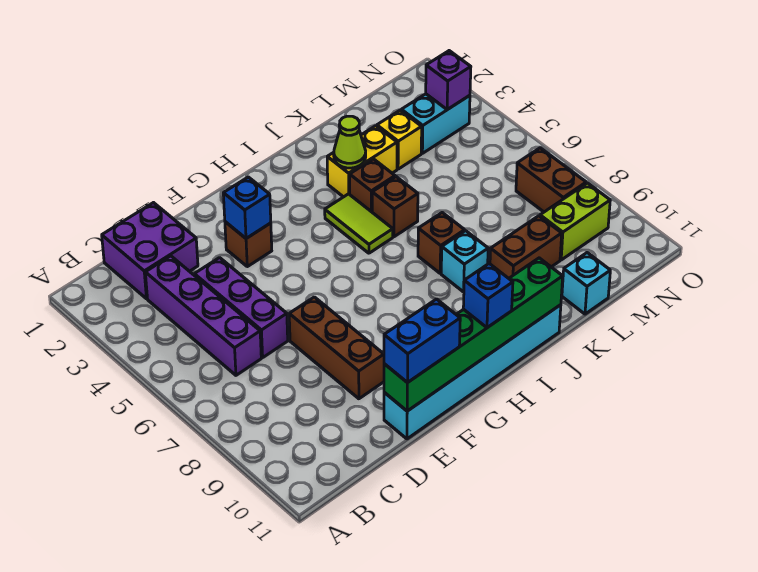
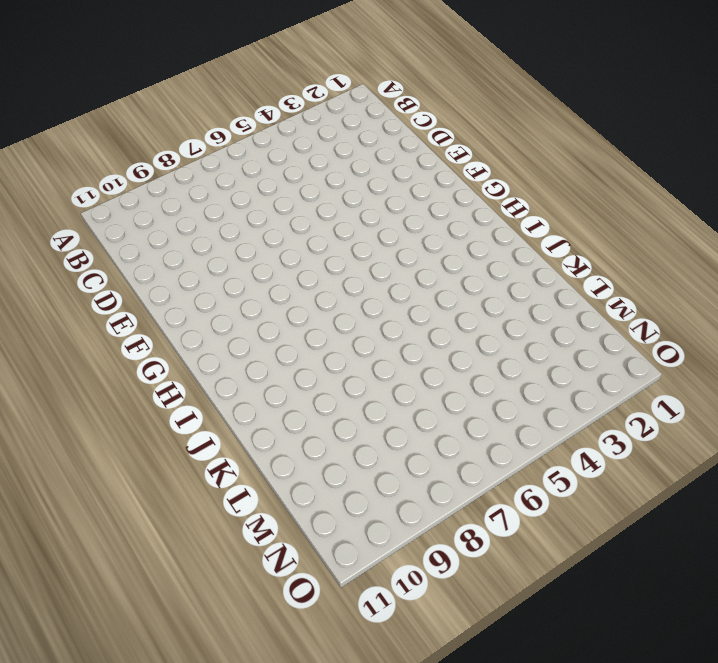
none -> purple brick C1:D2 level 1
none -> purple brick C3:C6 level 1
none -> purple brick D4:D6 level 1

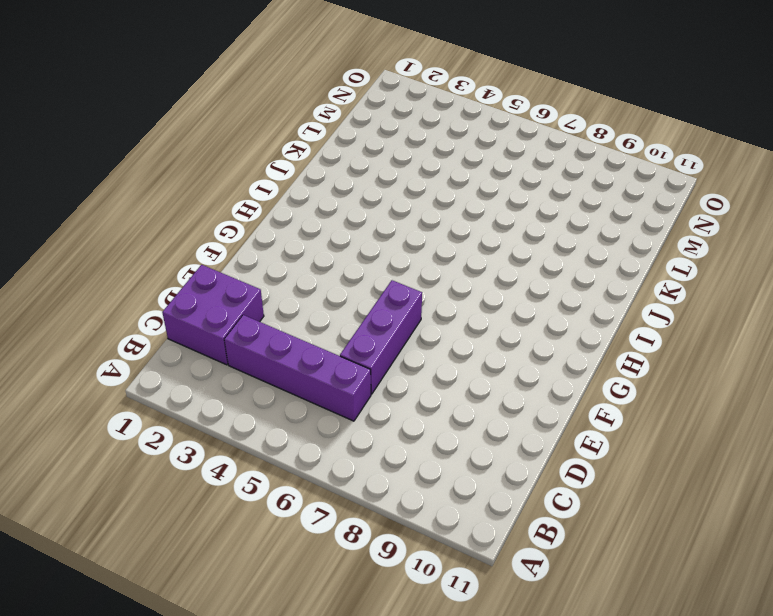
purple brick D6:F6 level 1 -> purple brick D4:D6 level 1
none -> brown brick E7:E9 level 1
none -> cyan brick E11:J11 level 1
none -> brown brick F3 level 1

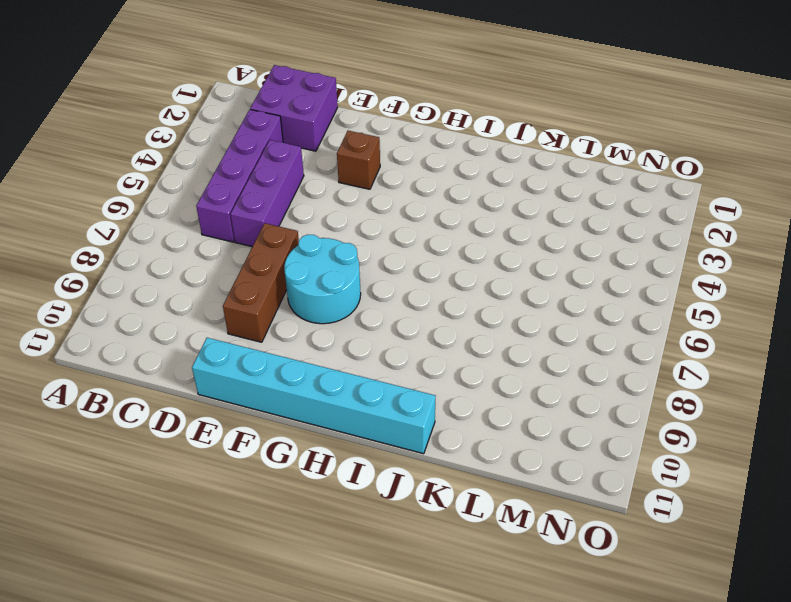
cyan round brick F7:G8 level 1 -> none
none -> lime tile I4:I5 level 1
none -> yellow brick J3:K3 level 1
none -> brown brick J4 level 1

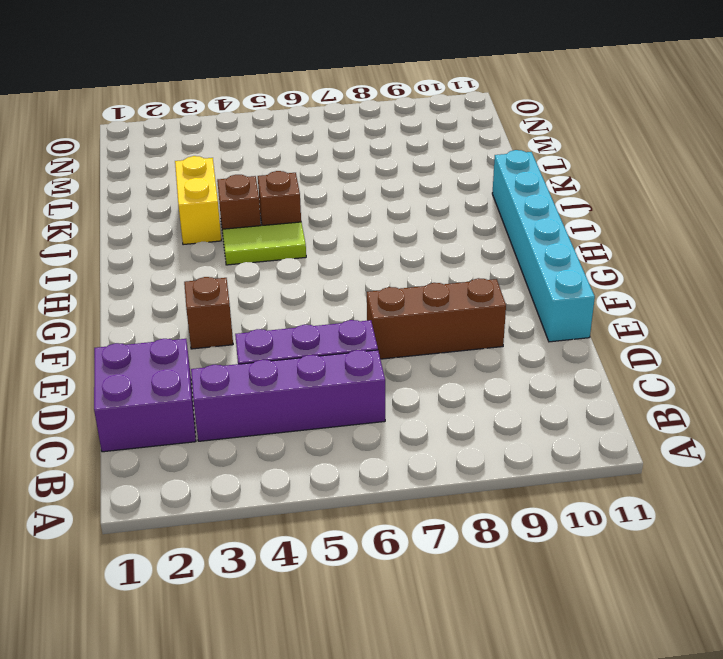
none -> brown brick J7 level 1
none -> cyan brick J8 level 1
none -> brown brick K9:L9 level 1

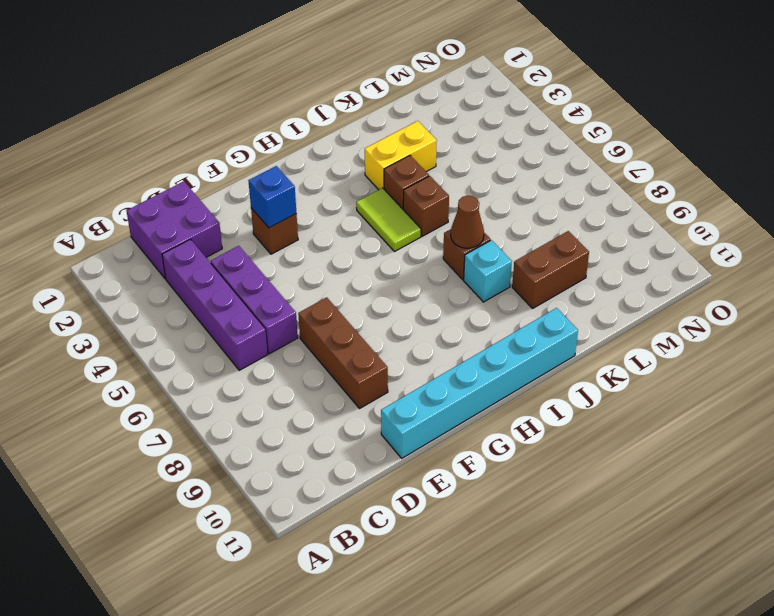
brown cone J7 level 2 -> none
none -> yellow brick L3 level 1
none -> cyan brick L11 level 1
none -> cyan brick M3:N3 level 1

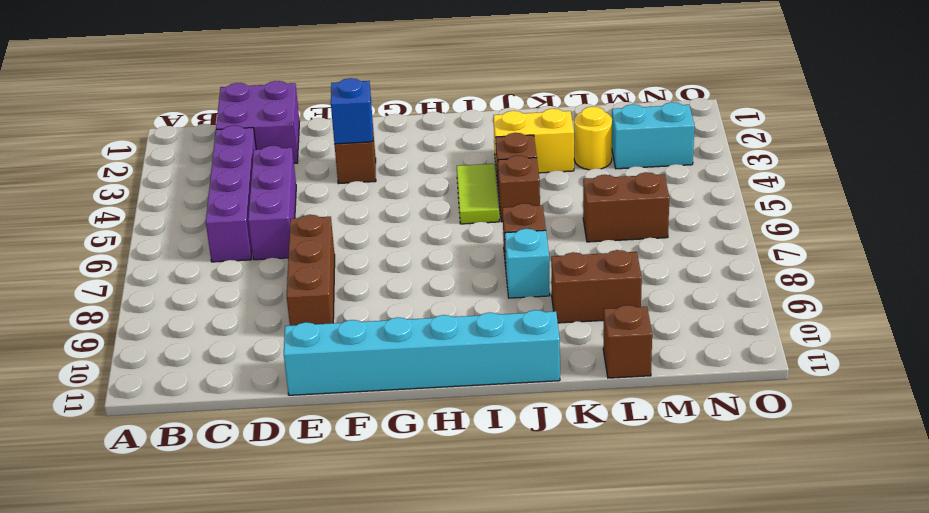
yellow round brick L3 level 1 -> yellow brick L3 level 1
brown brick L6:M6 level 1 -> brown brick N7:N8 level 1
brown brick L11 level 1 -> cyan brick L11 level 1
none -> lime brick M9:N9 level 1
none -> green brick E11:J11 level 2
none -> lime cone J3 level 2

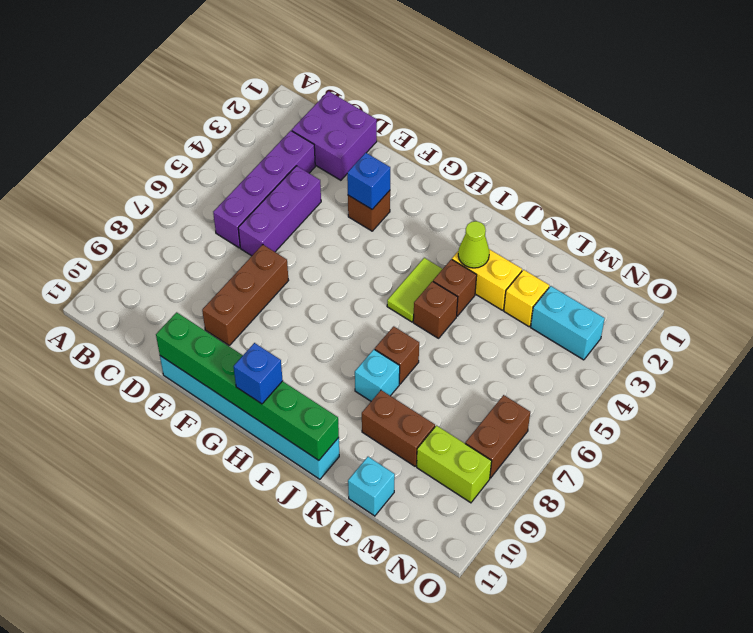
none -> purple brick N3 level 2
none -> blue brick E11:F11 level 3

